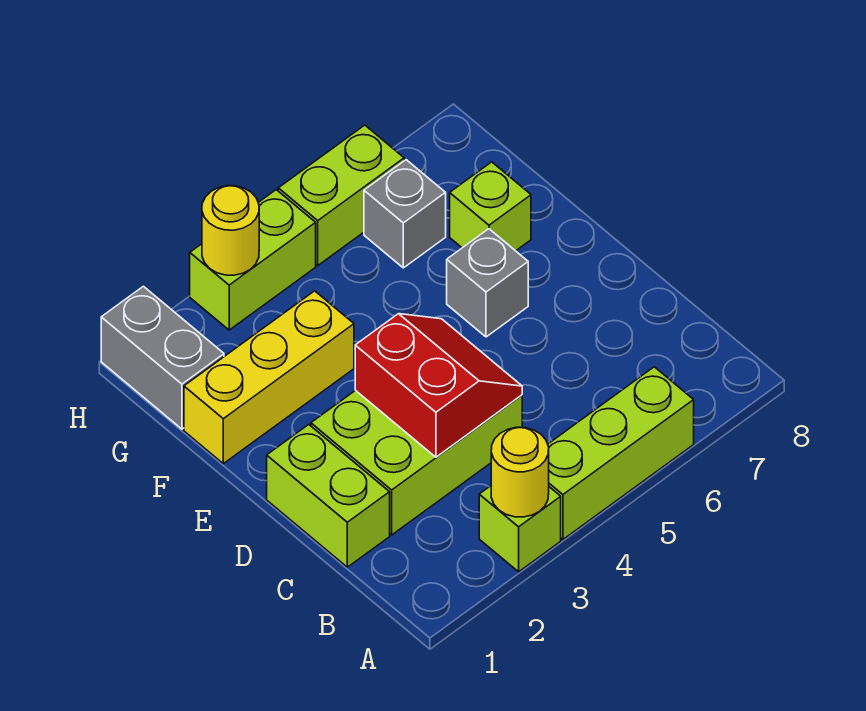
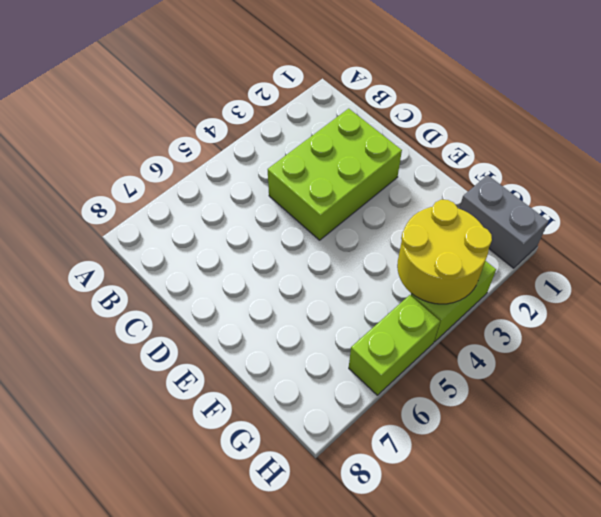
yellow round brick G3:H4 level 2 -> yellow round brick H3 level 2
none -> lime brick A3 level 1
none -> lime brick A4:A6 level 1
none -> lime brick C1:D1 level 1

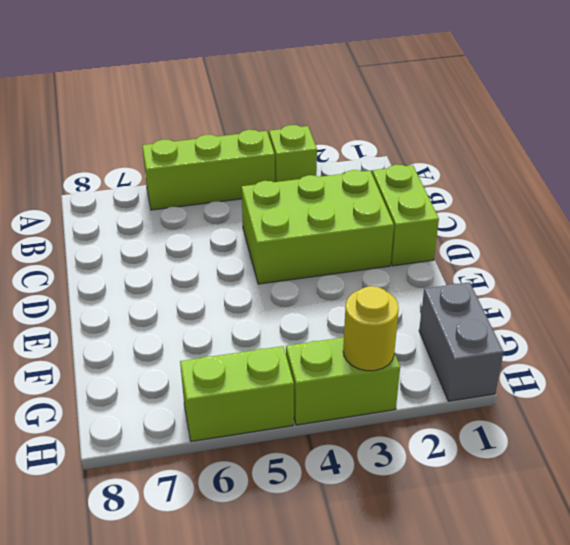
none -> grey brick E6 level 1
none -> yellow brick F1:F3 level 1
none -> lime brick F7 level 1

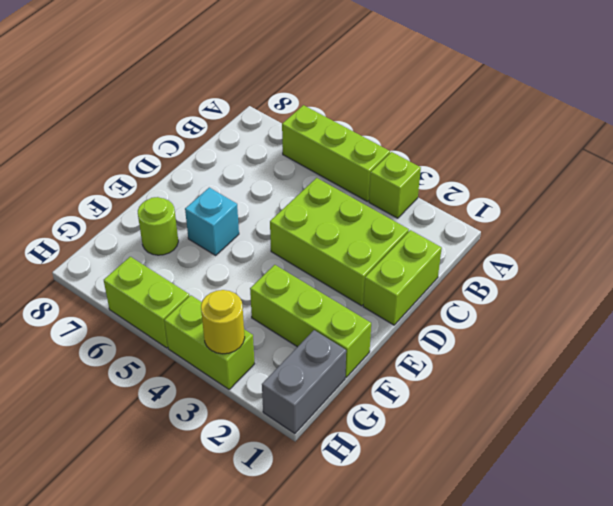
cyan brick E6 level 1 -> grey brick E6 level 1
lime brick F1:F3 level 1 -> yellow brick F1:F3 level 1
lime round brick F7 level 1 -> lime brick F7 level 1
none -> grey brick G6 level 1
none -> yellow round brick A3 level 2
none -> red slope C3:D4 level 2 top 3

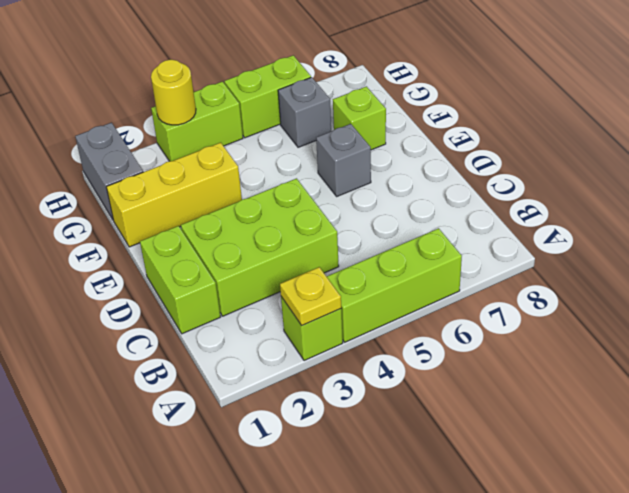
yellow plate A3 level 2 -> yellow round brick A3 level 2
none -> red slope C3:D4 level 2 top 3

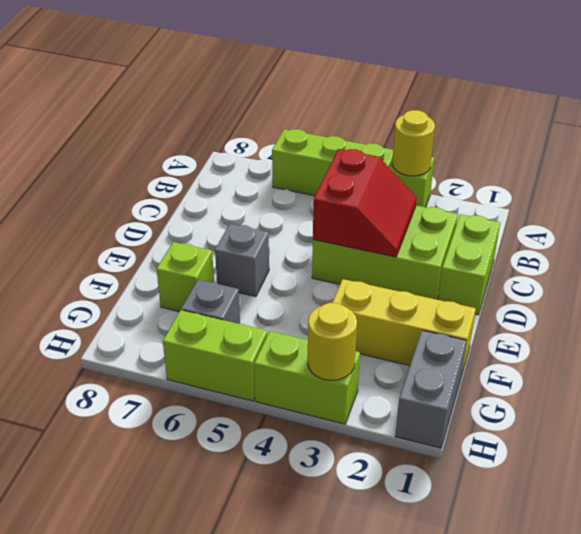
red slope C3:D4 level 2 top 4 -> red slope C3:D4 level 2 top 3

